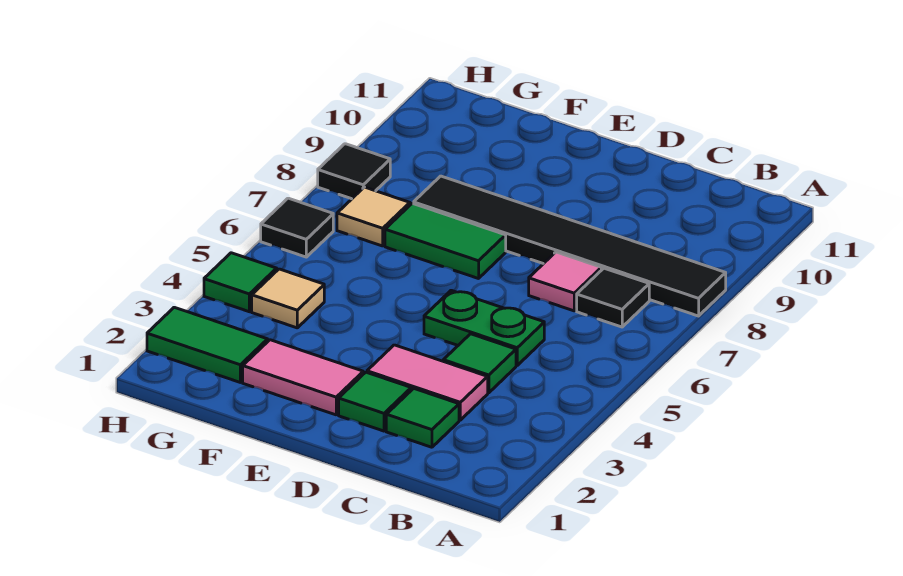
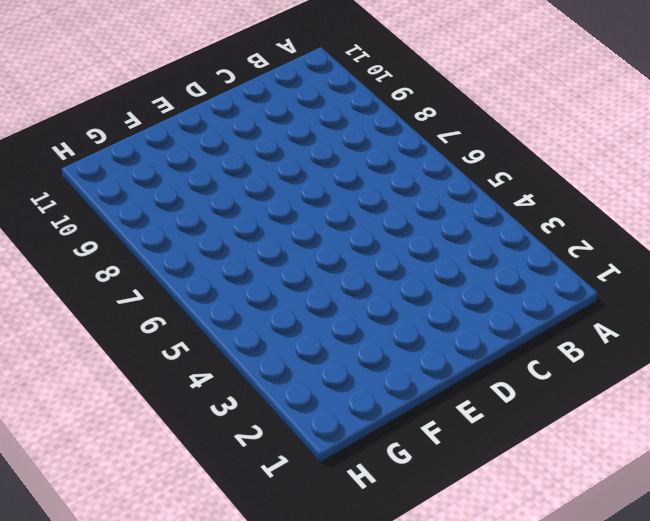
none -> black tile A8:F8 level 1
none -> black tile B7 level 1
none -> green tile C2 level 1

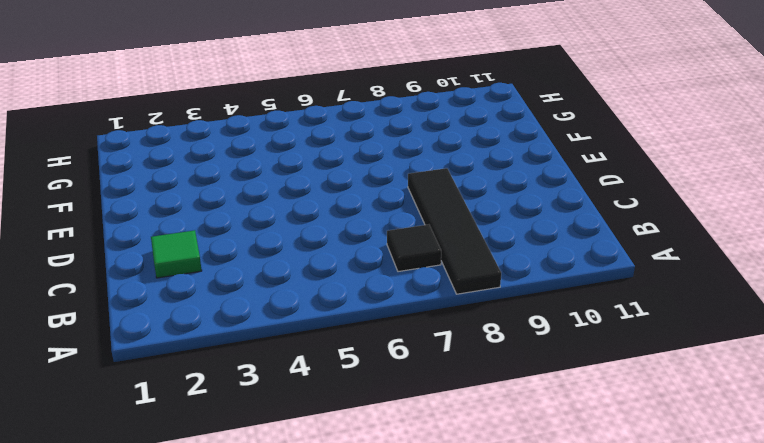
black tile A8:D8 level 1 -> black tile A8:F8 level 1
none -> pink tile C3:D3 level 1
none -> green tile C4 level 1
none -> green plate C5:D5 level 1

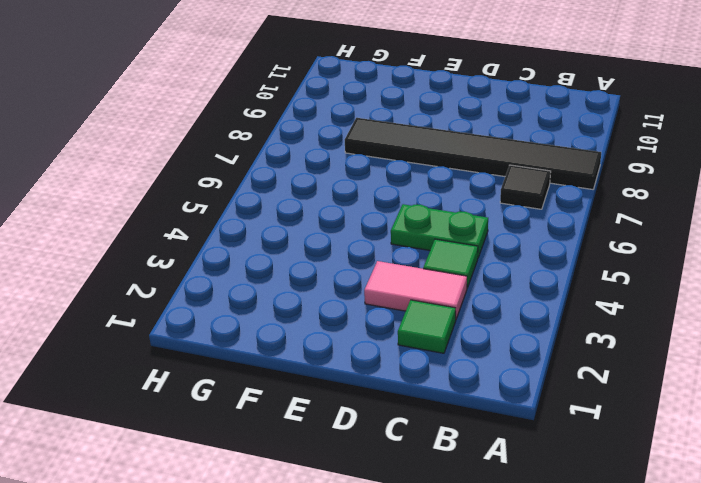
none -> pink tile C7 level 1
none -> green tile D2 level 1
none -> pink tile E2:F2 level 1

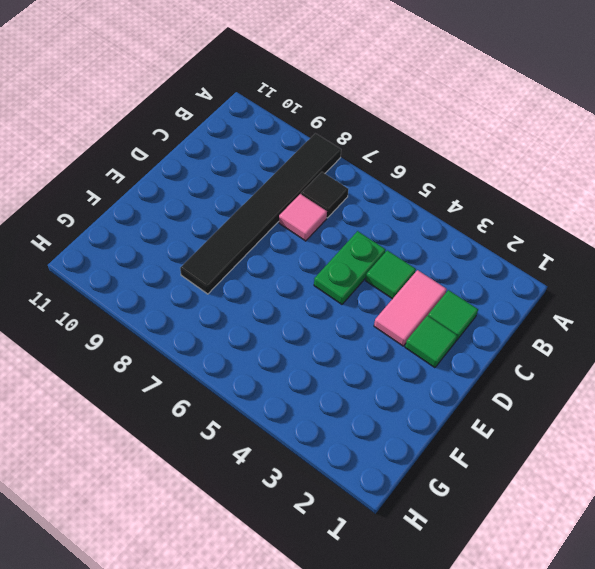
none -> pink tile E2:F2 level 1
none -> green tile E7:F7 level 1
none -> green tile G2:H2 level 1

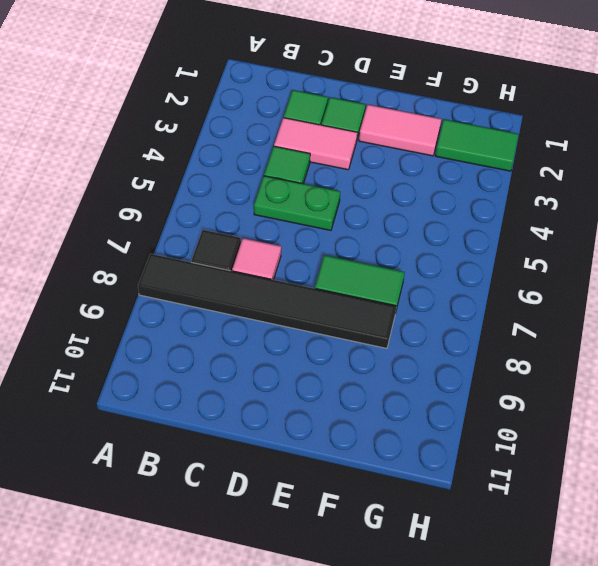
none -> tan tile G4 level 1
none -> tan tile G7 level 1
none -> green tile H4 level 1

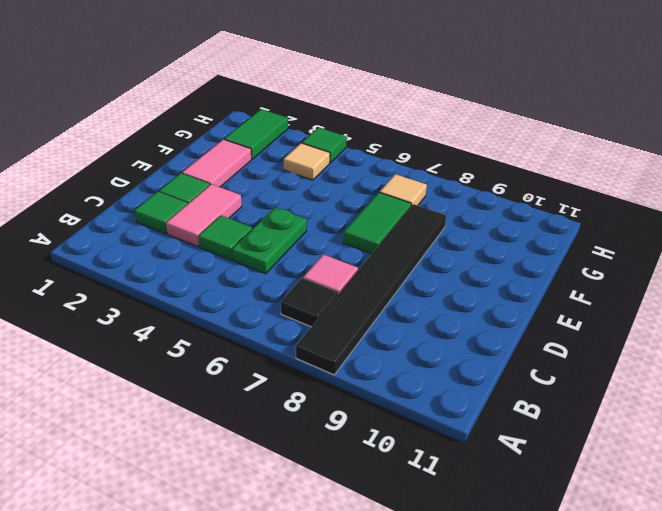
none -> black tile H6 level 1
none -> black tile H8 level 1

